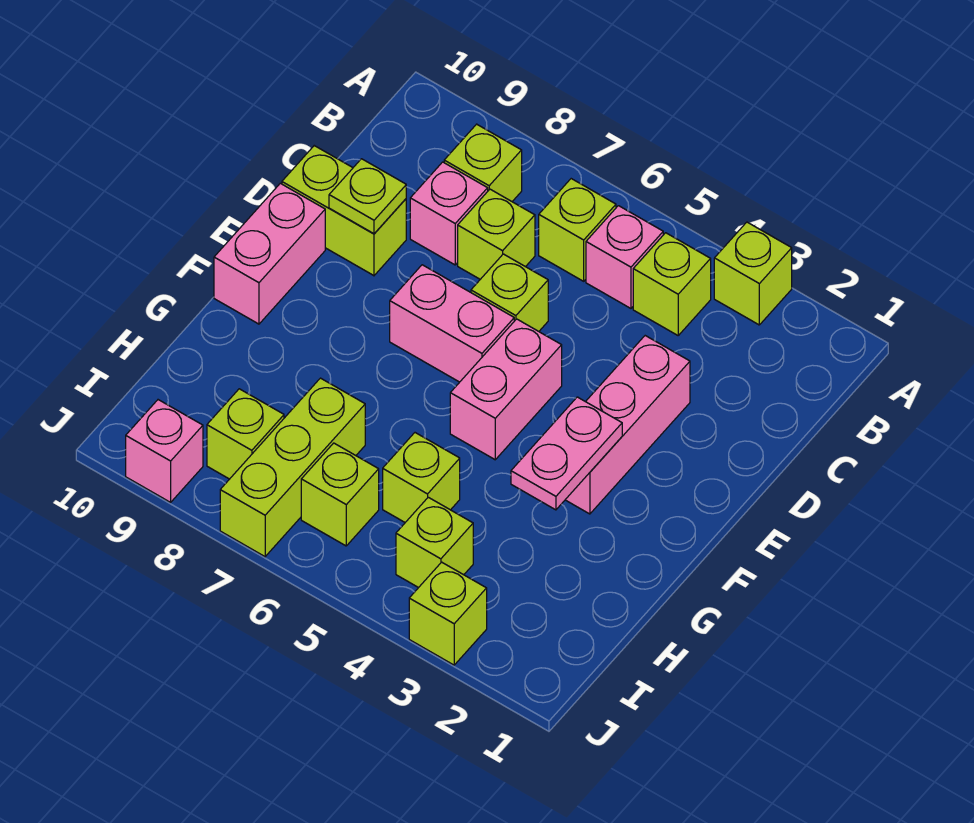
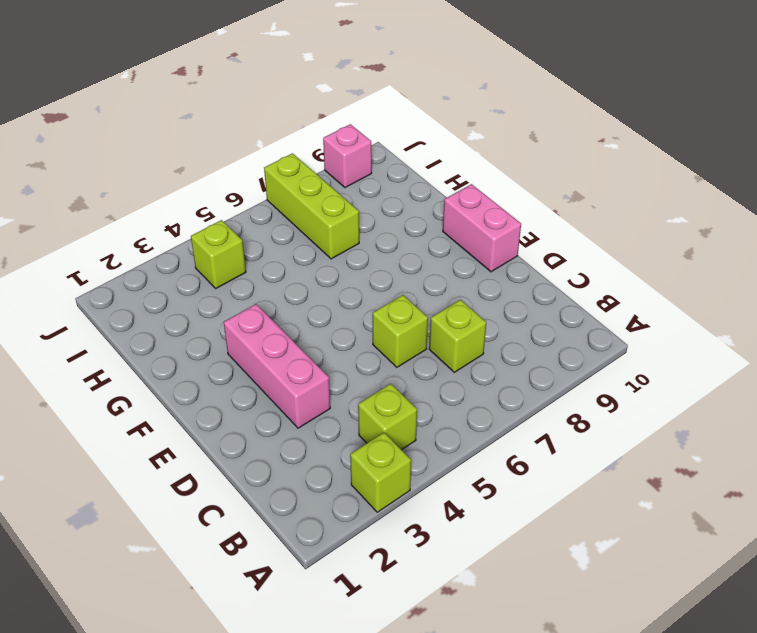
none -> pink brick B5 level 1
none -> lime brick B6 level 1
none -> lime brick B8 level 1

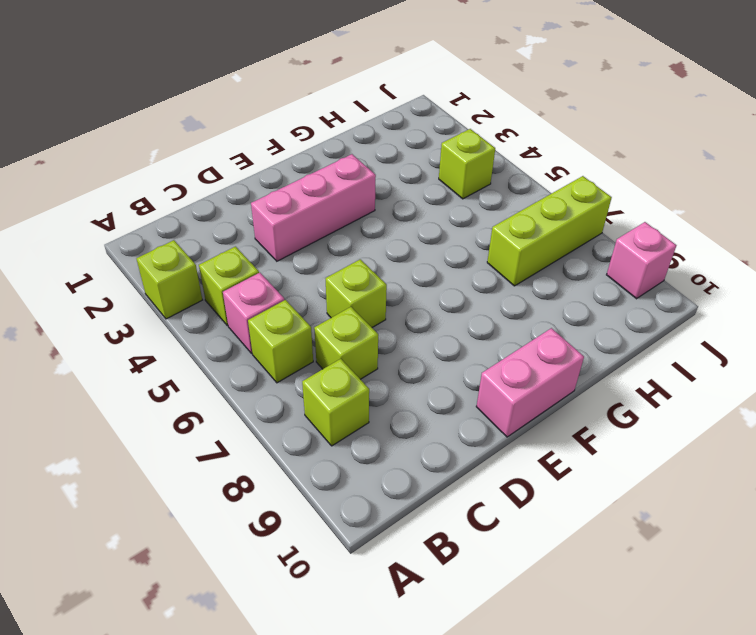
none -> pink brick C8 level 1
none -> lime brick D9:D10 level 1
none -> pink brick E5:F5 level 1

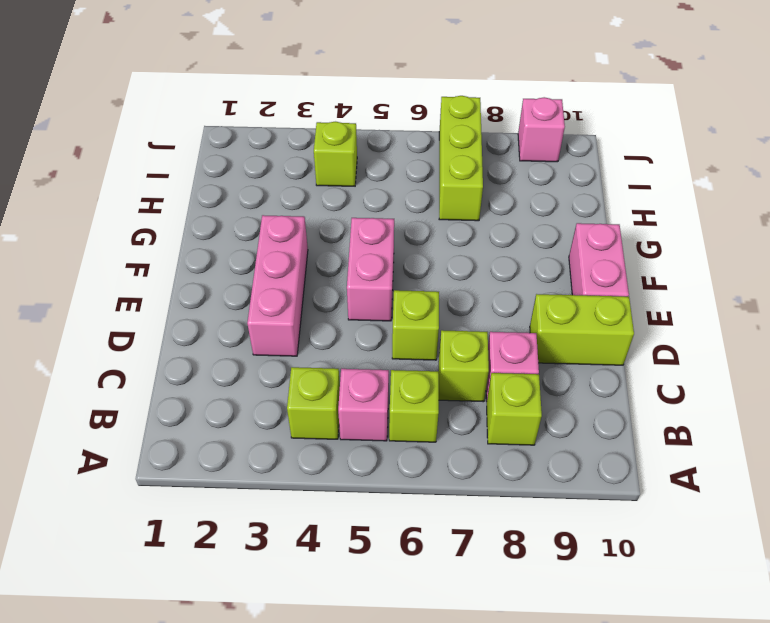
none -> lime brick A3 level 1
none -> pink brick E6:E7 level 1
none -> lime brick H5 level 1

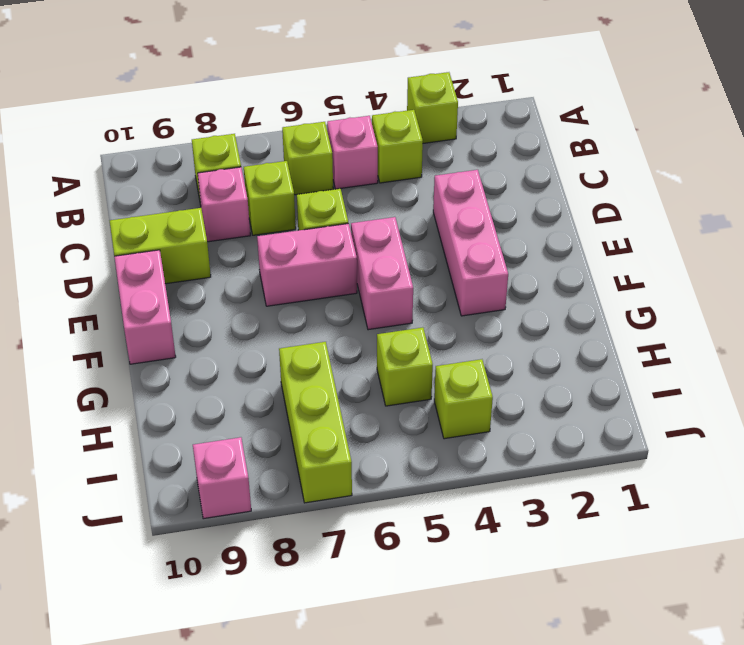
none -> lime brick I6 level 1
none -> lime brick I8 level 1
none -> lime brick J3 level 1

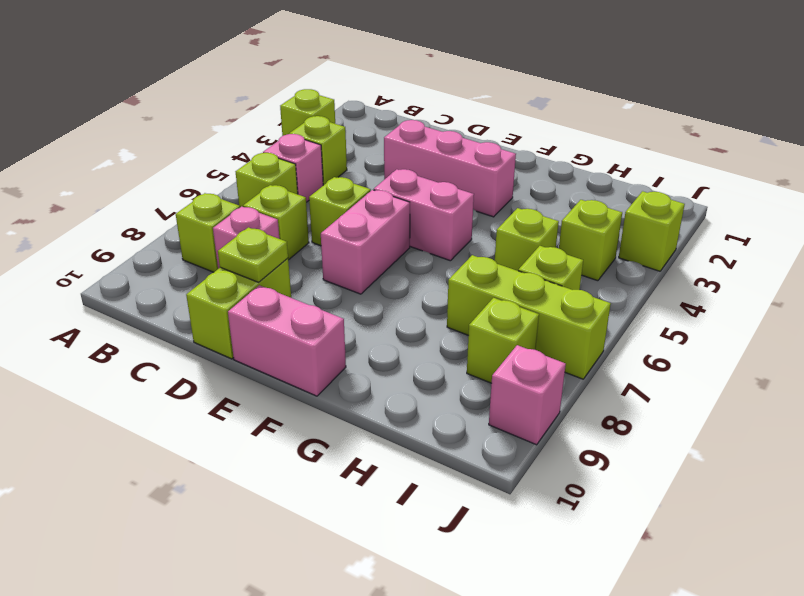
none -> pink plate F3:G3 level 2

